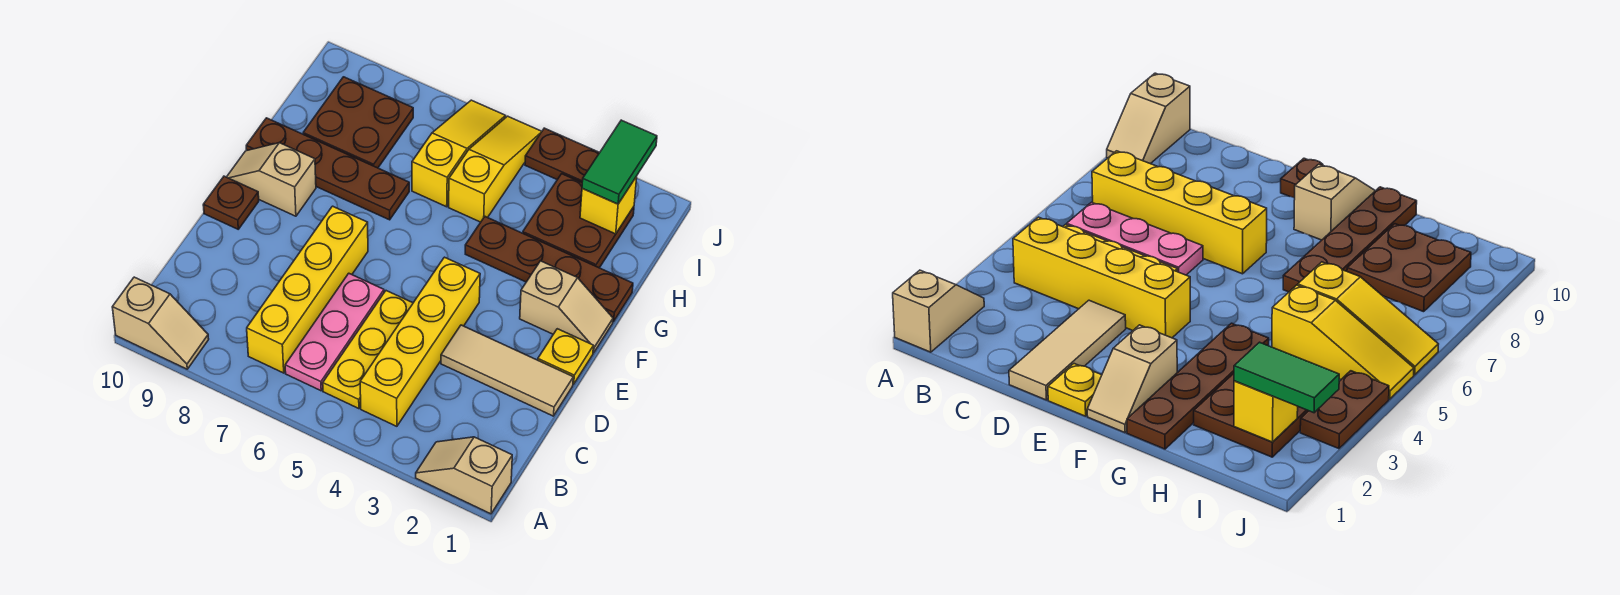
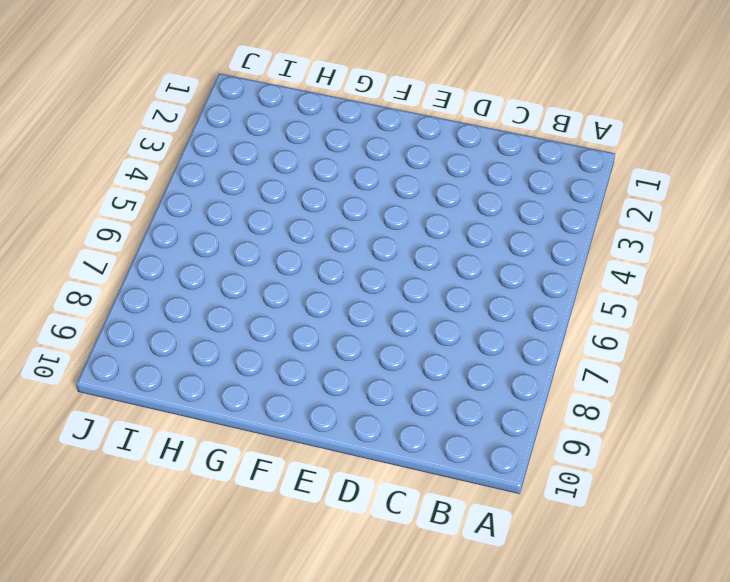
none -> tan slope A1:A2 level 1 top 1
none -> tan slope A9:A10 level 1 top 10
none -> yellow brick B4:E4 level 1

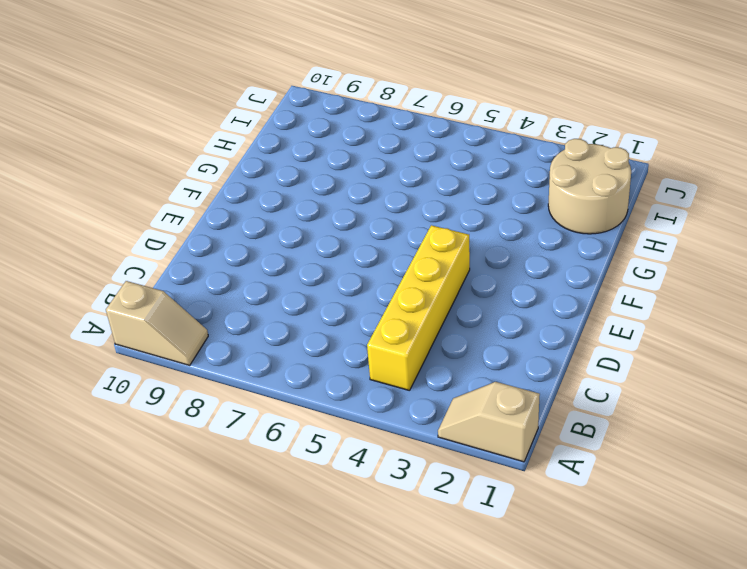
tan round brick H1:I2 level 1 -> brown plate H2:I3 level 1
none -> yellow plate B5:D5 level 1
none -> pink plate B6:D6 level 1
none -> yellow brick B7:E7 level 1

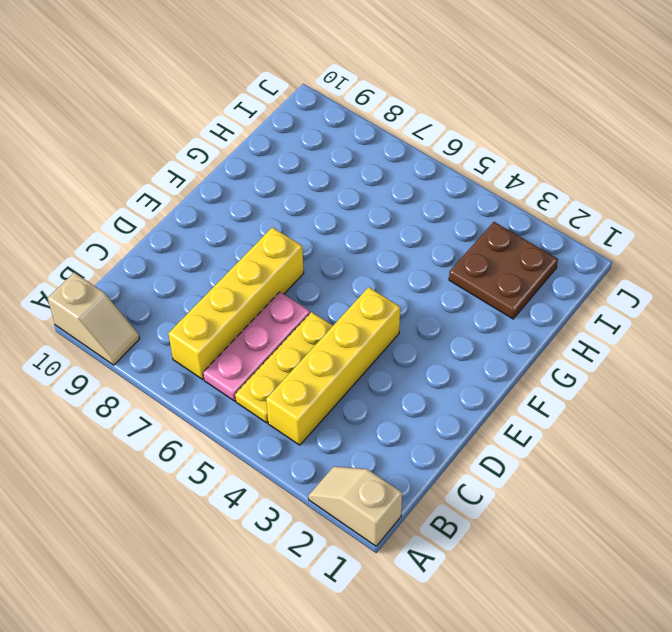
none -> tan tile D1:D3 level 1
none -> yellow plate E1 level 1
none -> brown plate E10 level 1

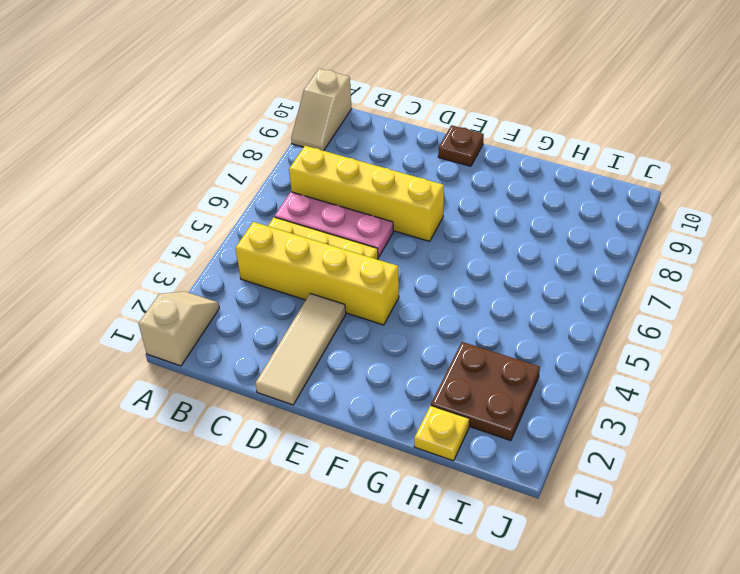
yellow plate H1 level 1 -> yellow plate E1 level 1
none -> tan slope F1:F2 level 1 top 2
none -> tan slope F9:F10 level 1 top 9
none -> brown plate G1:G4 level 1

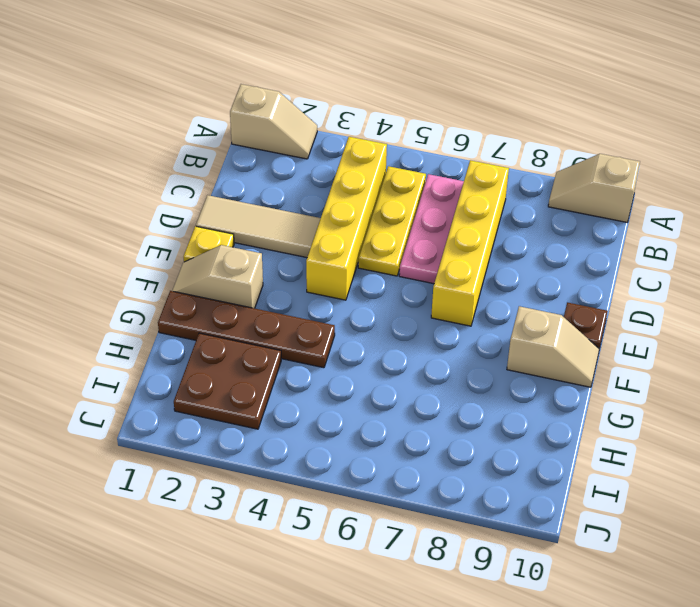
none -> brown plate G7:G10 level 1
none -> yellow slope H5:J5 level 1 top H
none -> yellow slope H6:J6 level 1 top H

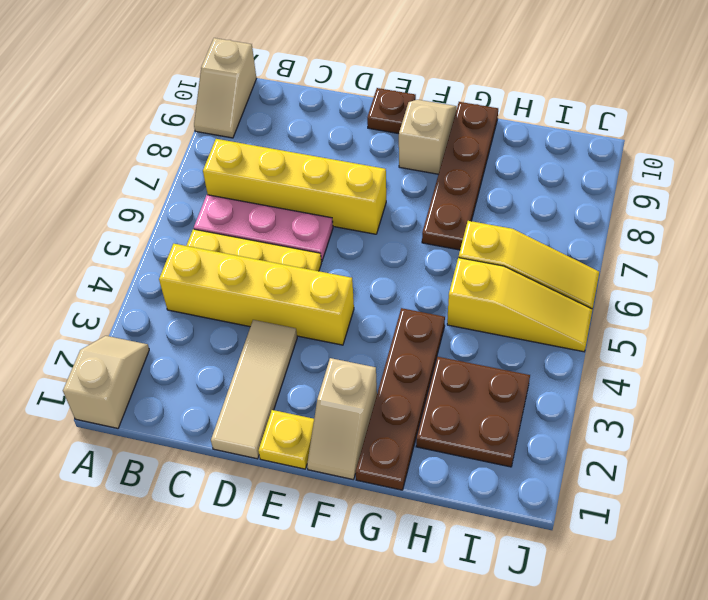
none -> brown plate H8:I9 level 1
none -> brown plate J3:J4 level 1
none -> yellow brick I2 level 2

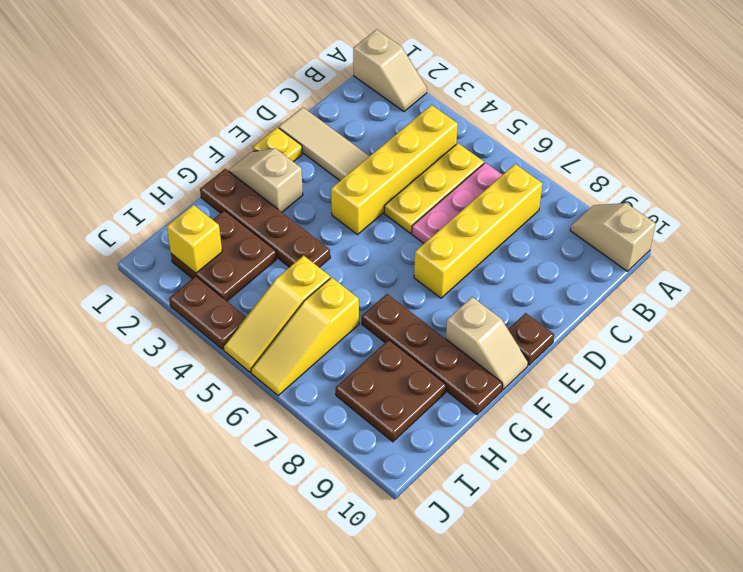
none -> green tile I2:J2 level 3

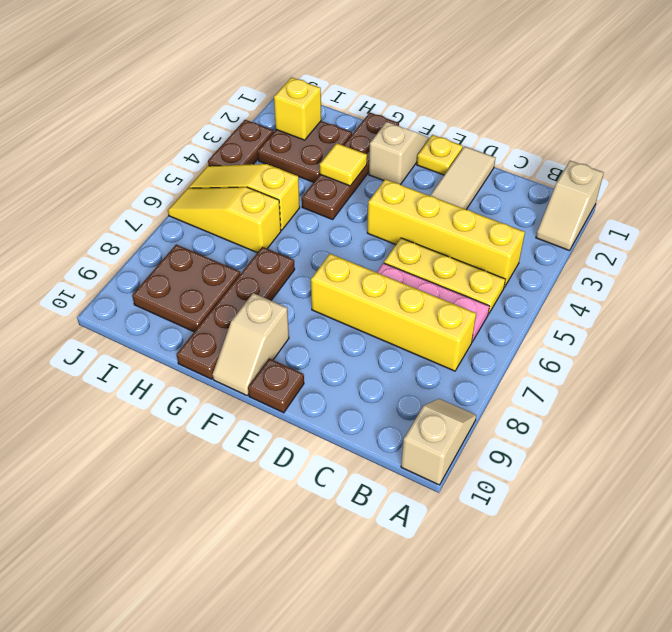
yellow tile G3 level 2 -> none
none -> green tile I2:J2 level 3

